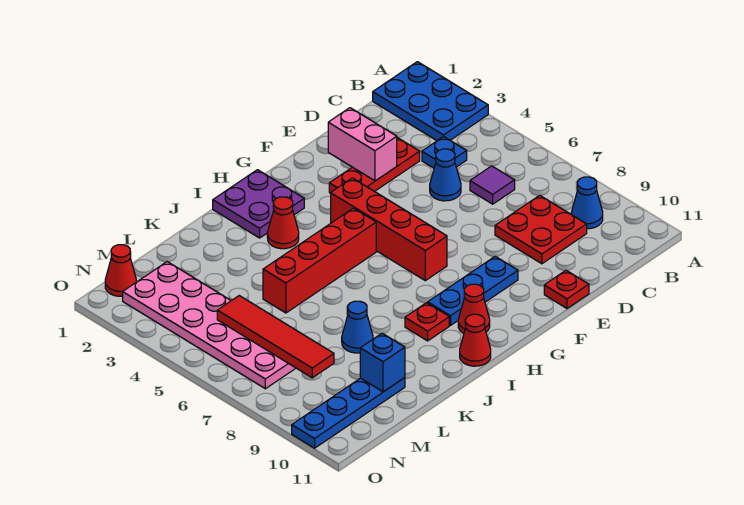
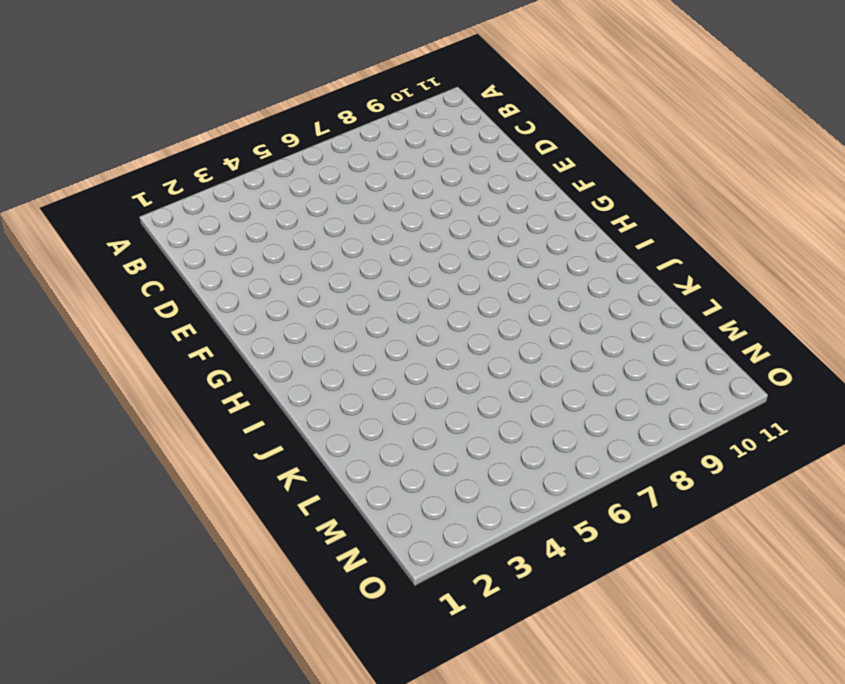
none -> blue plate A1:B3 level 1
none -> blue cone B9 level 1
none -> blue plate C4 level 1

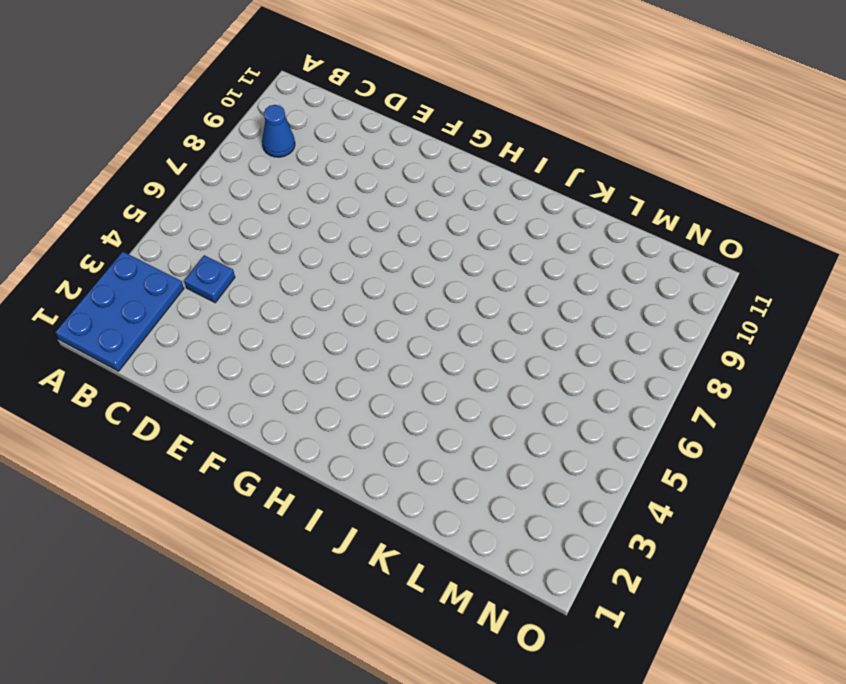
none -> purple tile C6 level 1
none -> red plate C8:D9 level 1
none -> red plate D3:F3 level 1

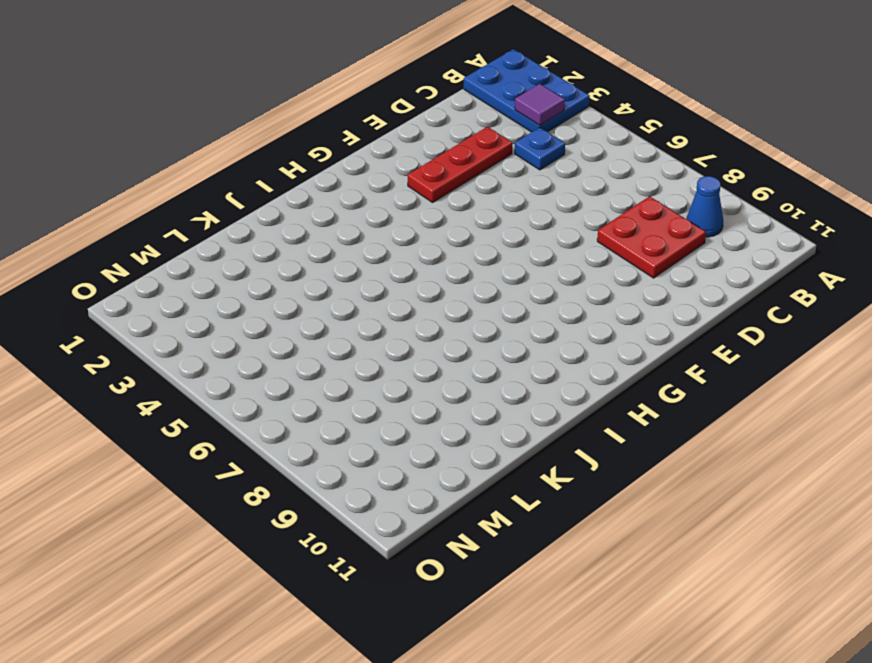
purple tile B3 level 2 -> purple tile C6 level 1
none -> blue cone D5 level 1
none -> red plate E11 level 1
none -> blue plate F9:H9 level 1

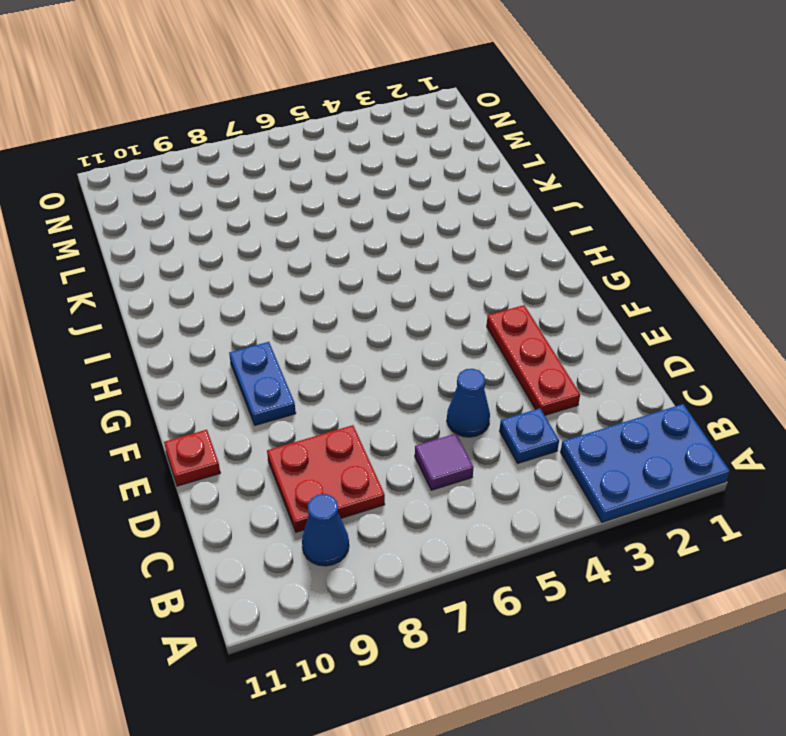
blue plate F9:G9 level 1 -> blue plate F9:H9 level 1
none -> red brick G4:G7 level 1
none -> purple plate H1:I2 level 1
none -> red brick H5:K5 level 1

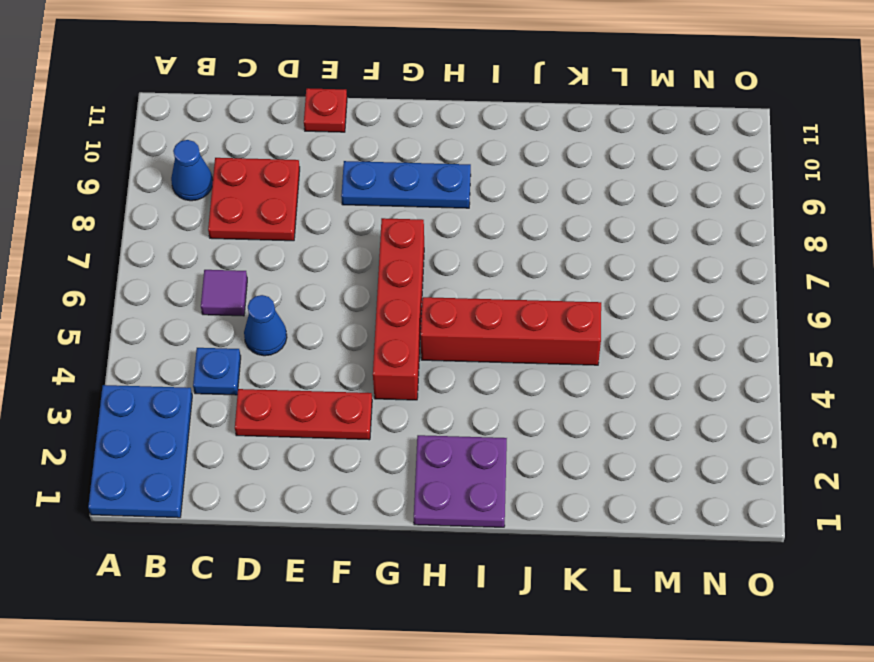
none -> red cone H10 level 1
none -> red cone I3 level 1
none -> red plate I9 level 1

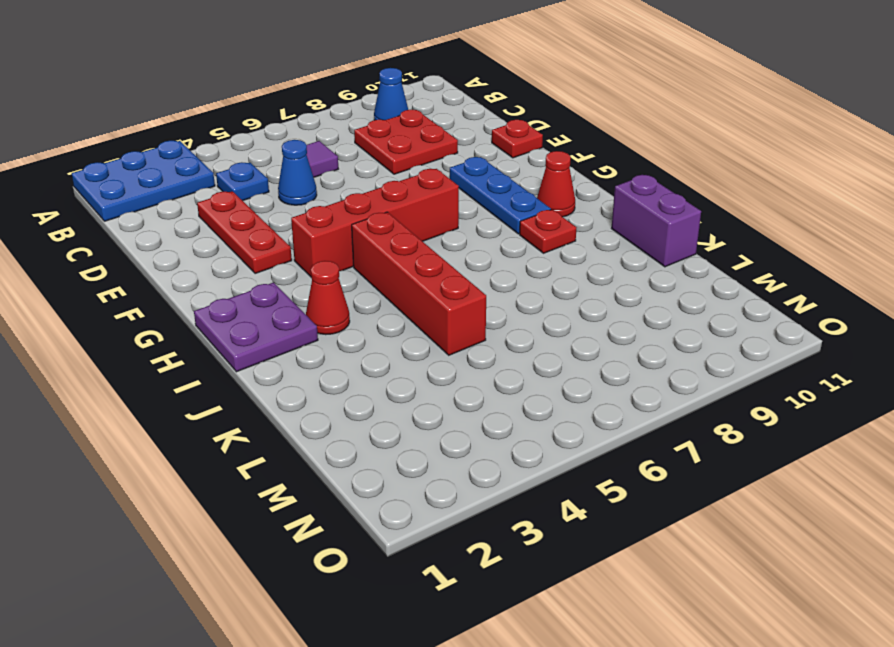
purple brick J11:K11 level 1 -> none
none -> red cone I11 level 1
none -> blue cone K8 level 1
none -> blue plate L10:O10 level 1

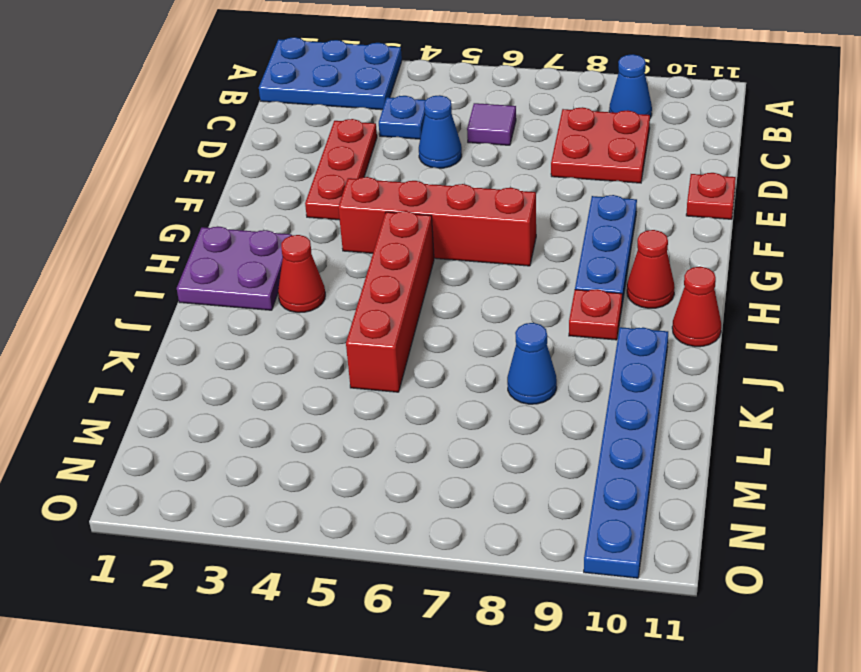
blue plate J10:O10 level 1 -> blue plate L10:O10 level 1
none -> pink plate M2:N7 level 1
none -> red cone N1 level 1
none -> pink brick E2:E3 level 2

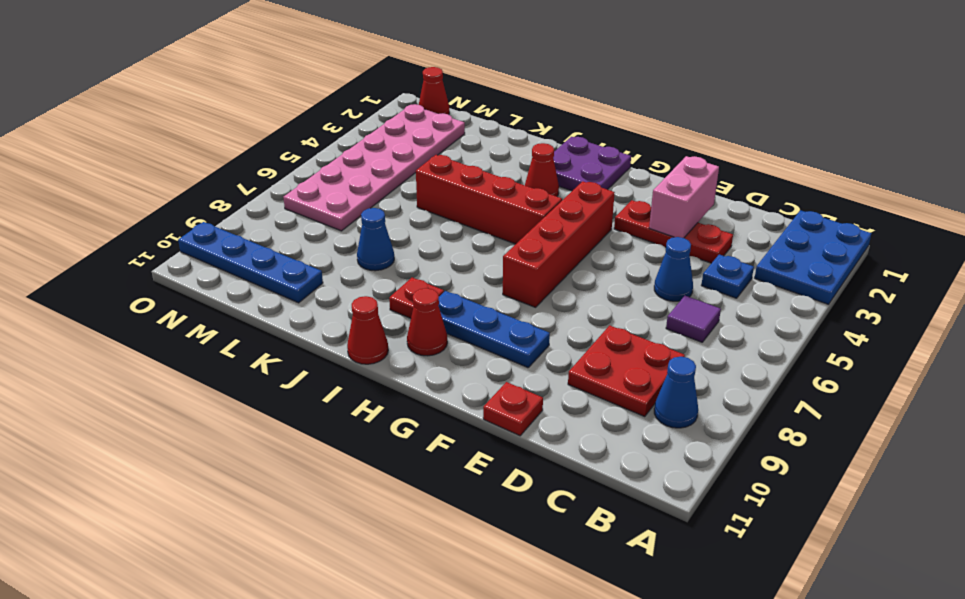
none -> blue brick L10 level 2
none -> red tile M5:M8 level 2

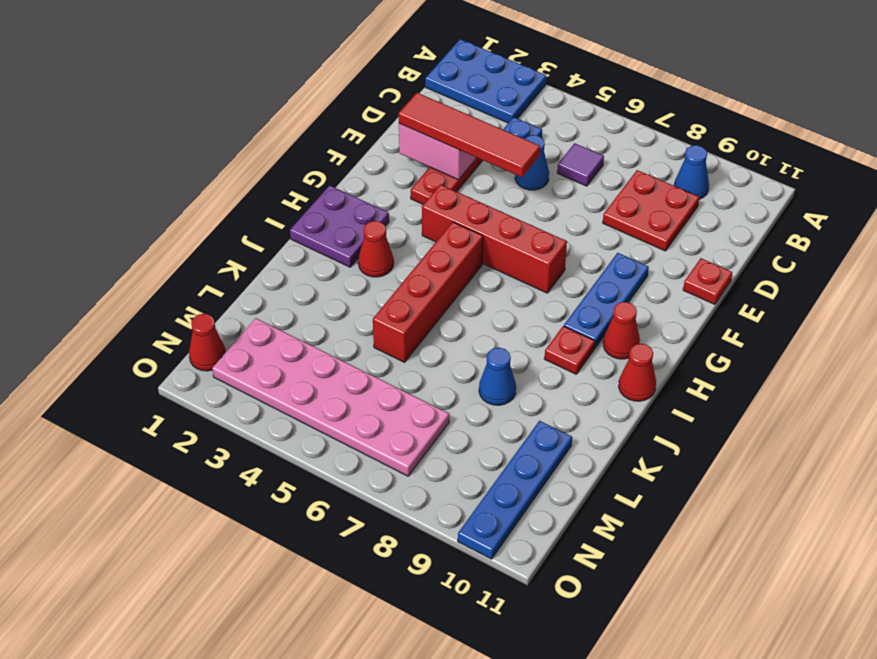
red tile E2:E5 level 3 -> red tile M5:M8 level 2
none -> blue brick L10 level 2

